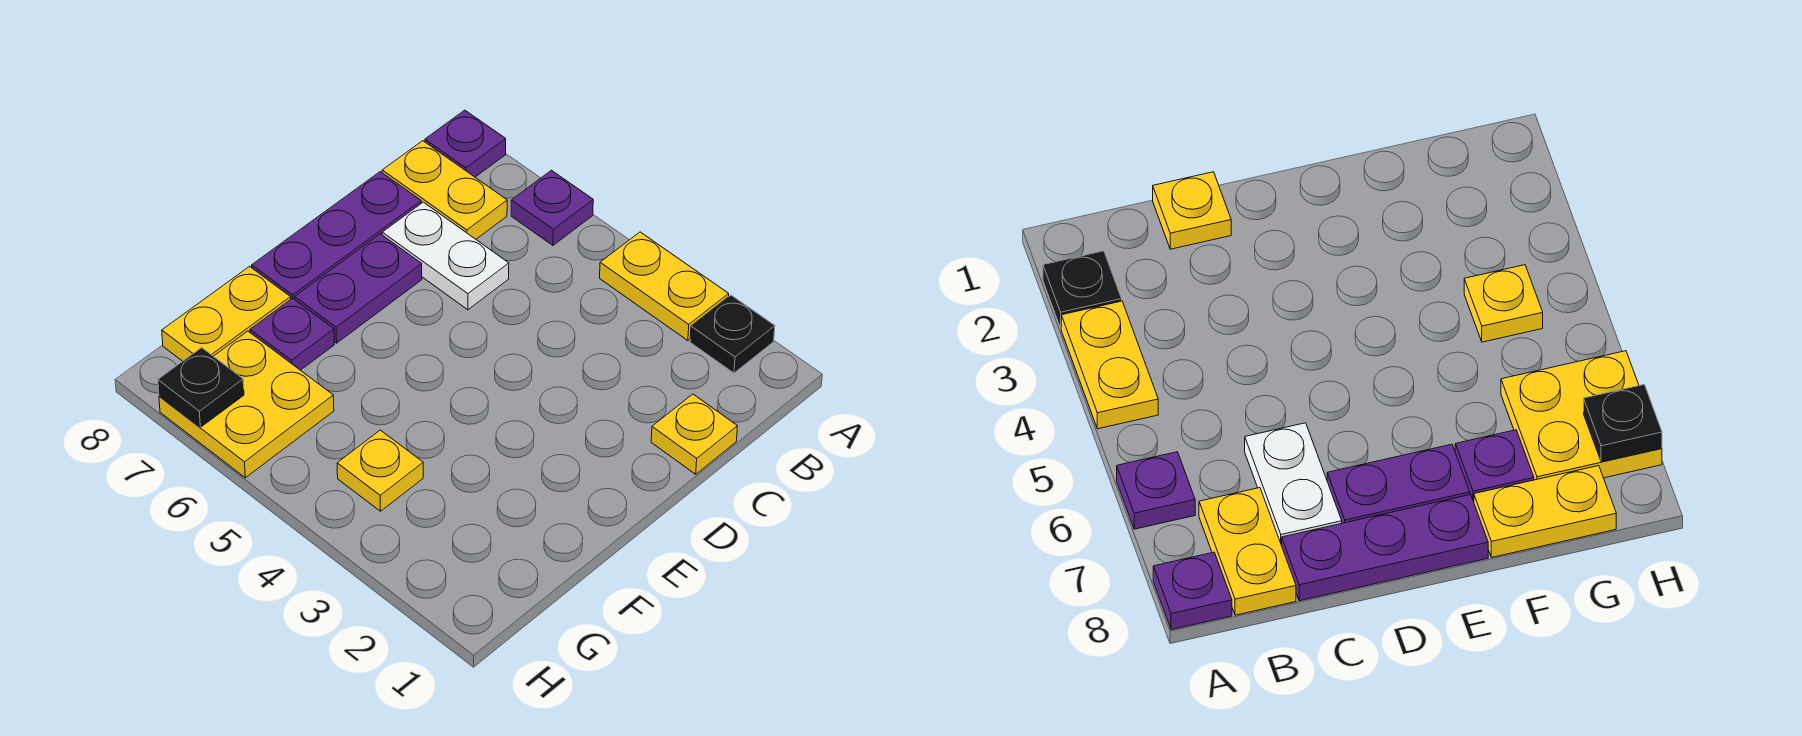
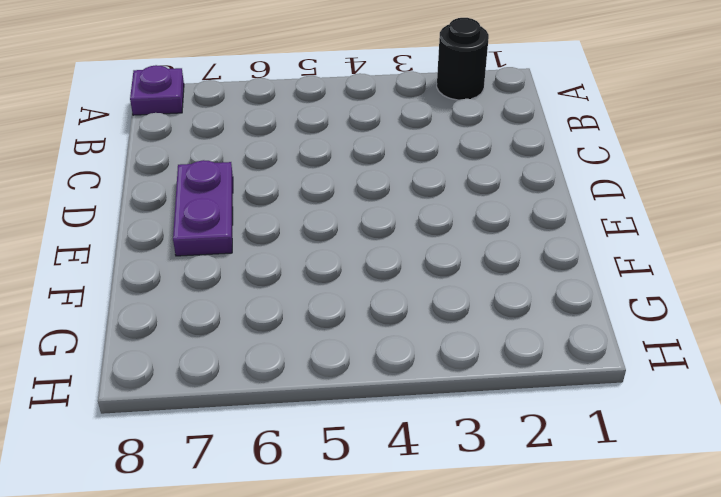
black round brick A2 level 1 -> black plate A2 level 1
none -> yellow plate A3:A4 level 1
none -> purple plate A6 level 1
none -> yellow plate B7:B8 level 1

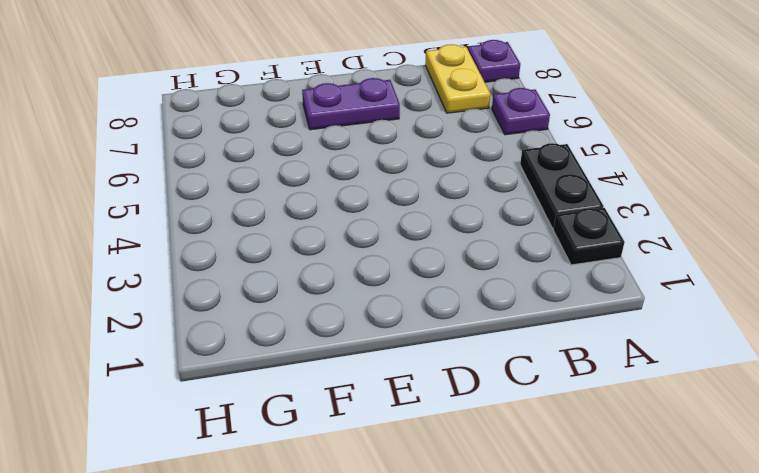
black plate A3:A4 level 1 -> yellow plate A3:A4 level 1
none -> yellow plate C1 level 1
none -> white plate C6:C7 level 1
none -> purple plate C8:E8 level 1

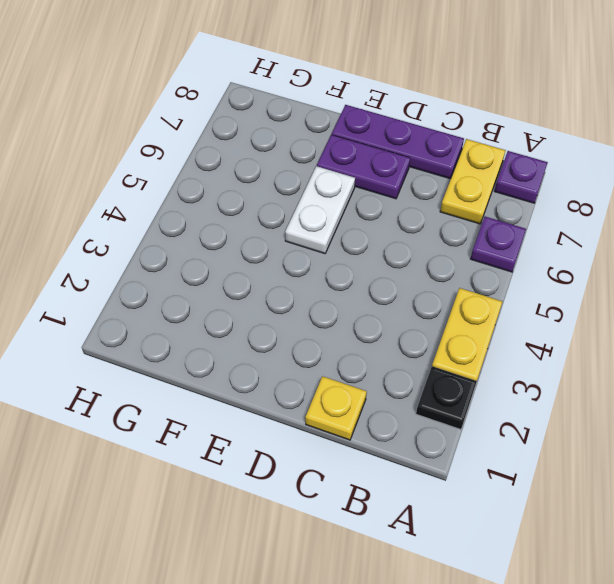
white plate E5:E6 level 1 -> white plate C6:C7 level 1
none -> purple plate F7 level 1
none -> yellow plate F8:G8 level 1
none -> yellow plate G4 level 1

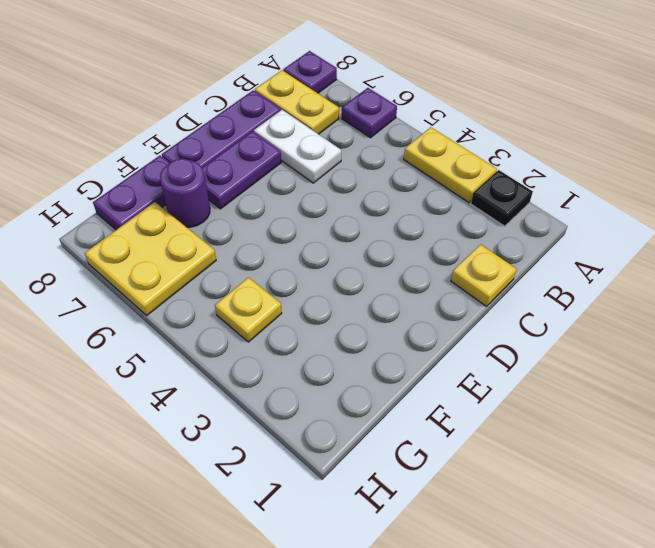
purple round brick F7 level 1 -> purple plate F7 level 1
purple plate F8:G8 level 1 -> yellow plate F8:G8 level 1
none -> black plate H7 level 2

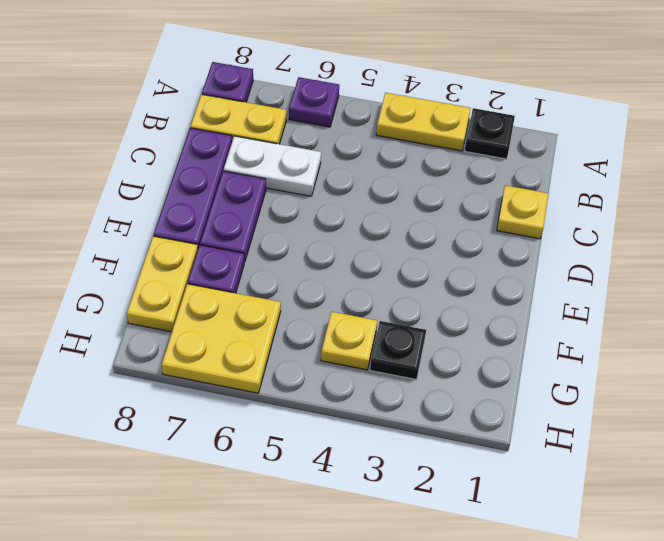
black plate G3 level 1 -> black plate H7 level 2

